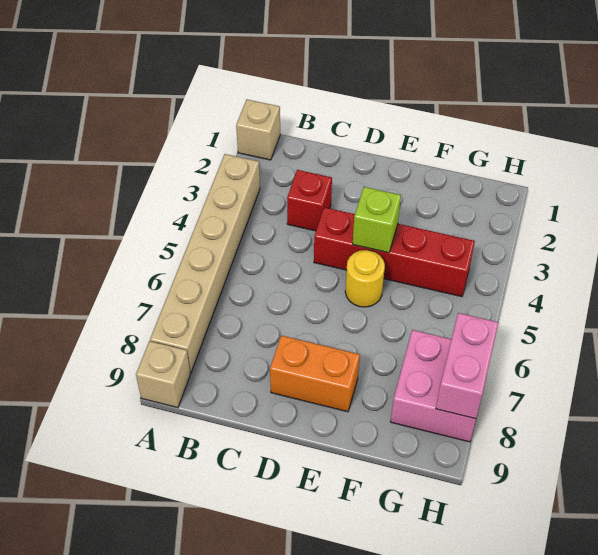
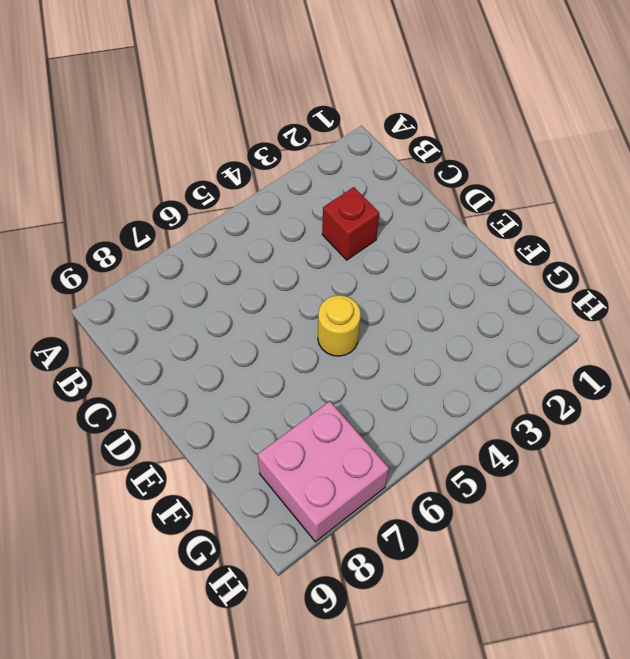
none -> tan brick A1 level 1
none -> tan brick A3:A8 level 1

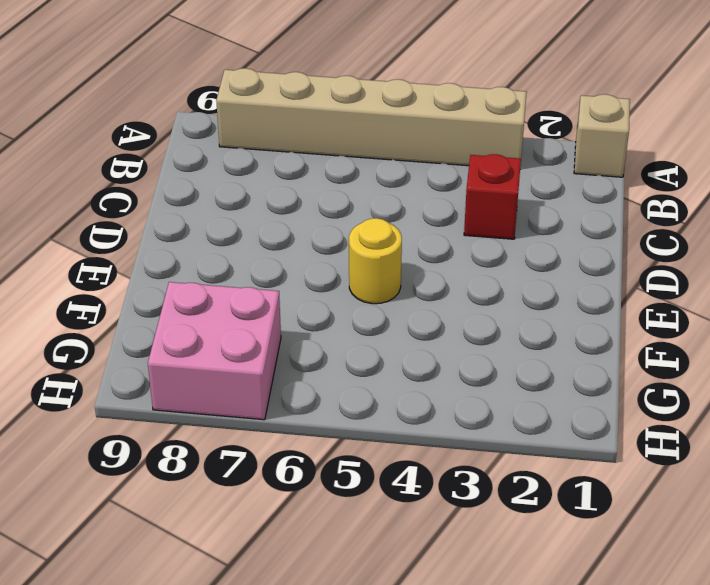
none -> tan brick A9 level 1
none -> red brick D4:G4 level 1

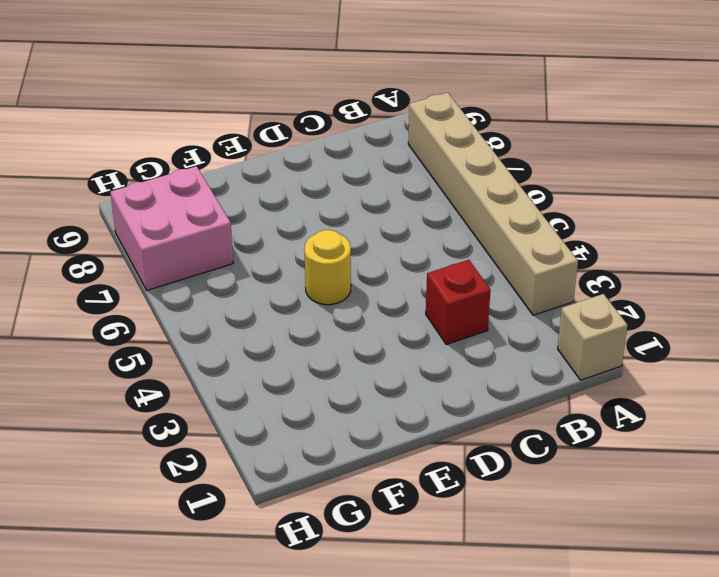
none -> tan brick A9 level 1
none -> red brick D4:G4 level 1

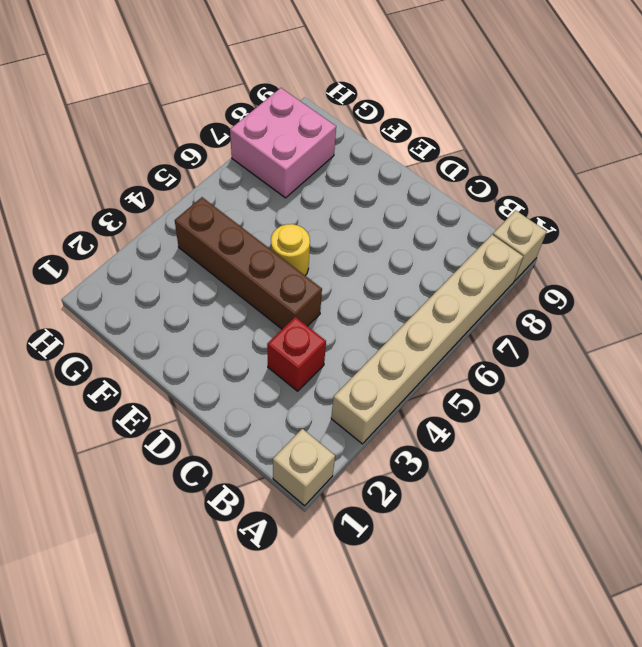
brown brick D4:G4 level 1 -> red brick D4:G4 level 1
none -> orange brick D8:E8 level 1
none -> lime brick E4 level 2

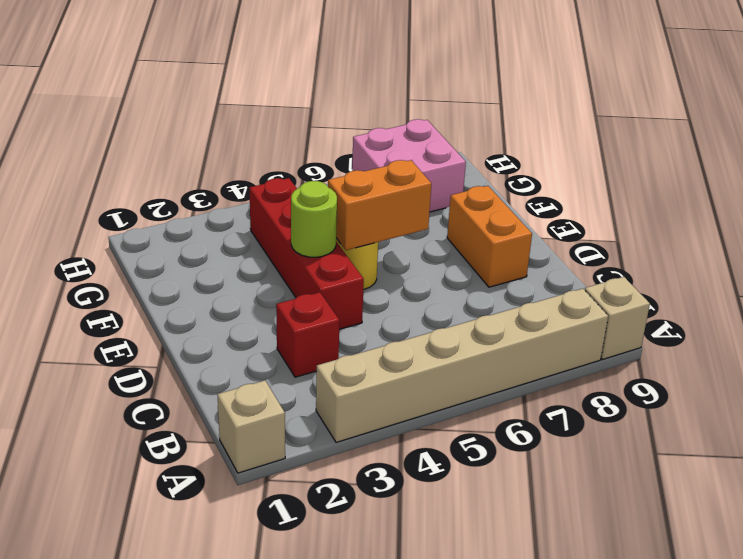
lime round brick E4 level 2 -> lime brick E4 level 2
orange brick E5:E6 level 2 -> none
none -> pink brick H7:H8 level 2

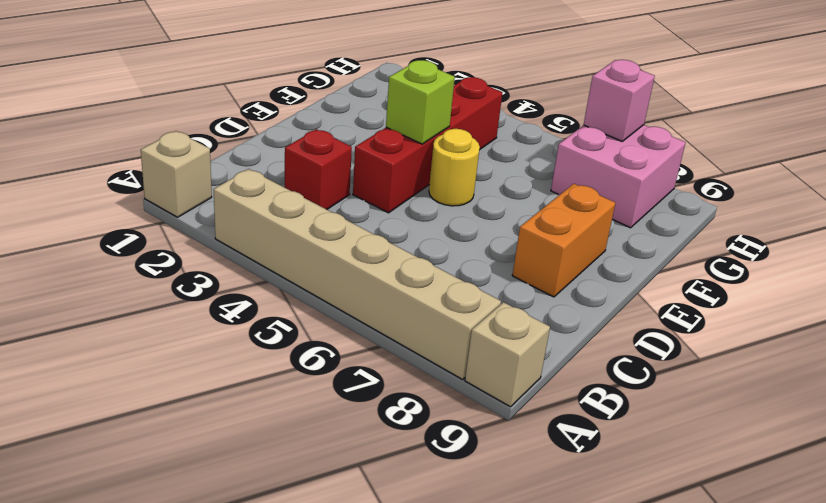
pink brick H7 level 2 -> pink brick H7:H8 level 2

